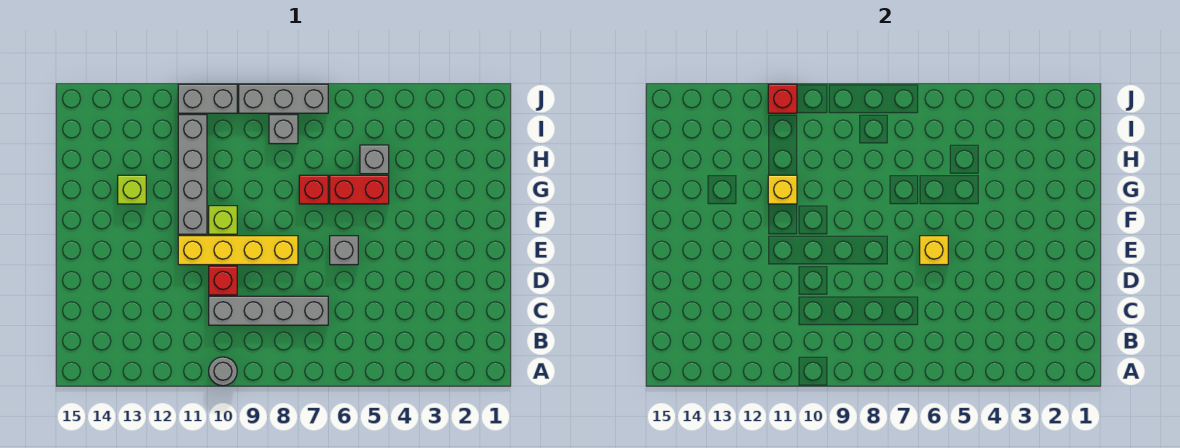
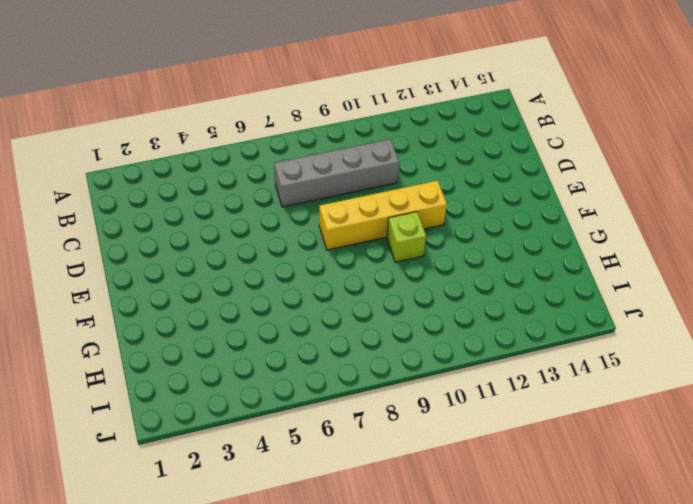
none -> grey round brick A10 level 1
none -> red brick D10 level 1
none -> grey brick E6 level 1

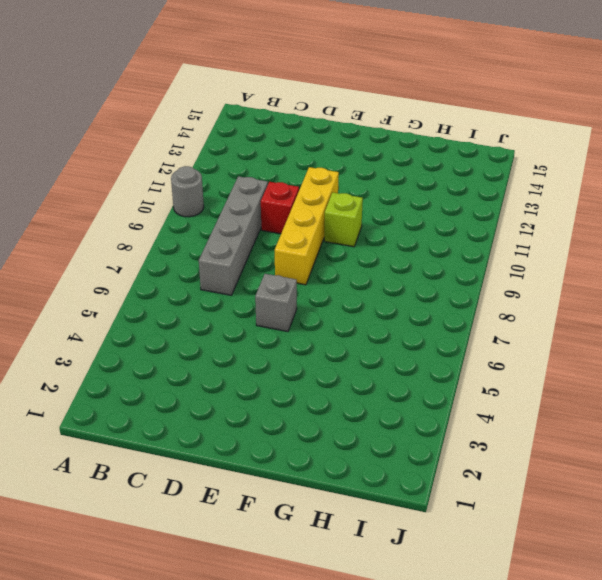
none -> grey brick F11:I11 level 1
none -> red brick G5:G6 level 1
none -> red brick G7 level 1

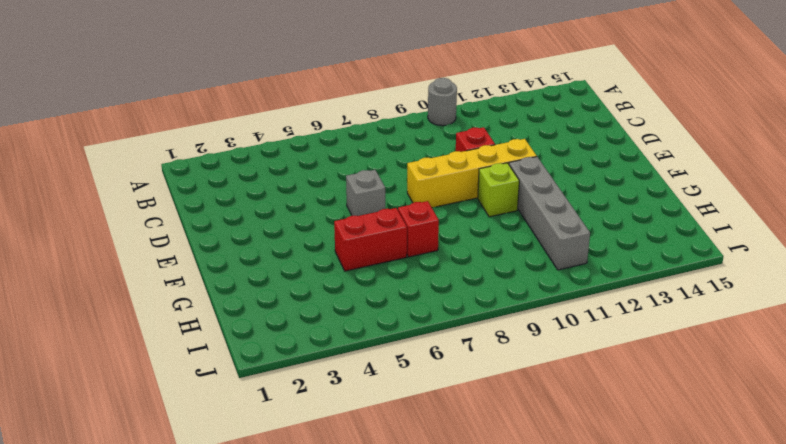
none -> grey brick C7:C10 level 1
none -> lime brick G13 level 1
none -> grey brick H5 level 1

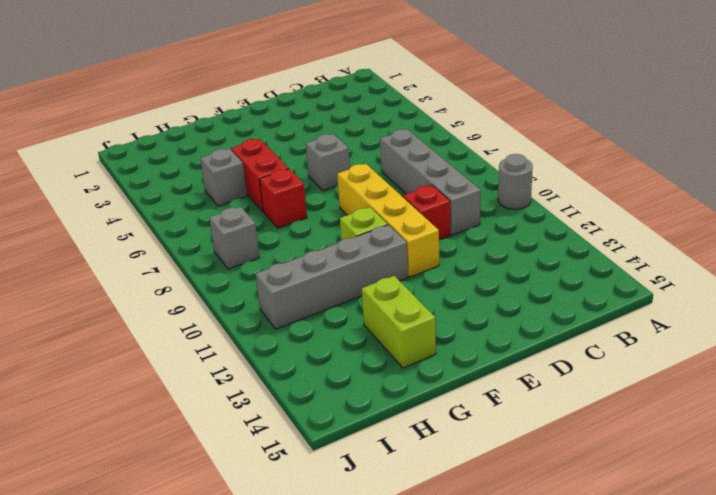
lime brick G13:G14 level 1 -> lime brick G13 level 1
none -> grey brick J7:J9 level 1
none -> grey brick J10:J11 level 1
none -> yellow brick E6 level 2

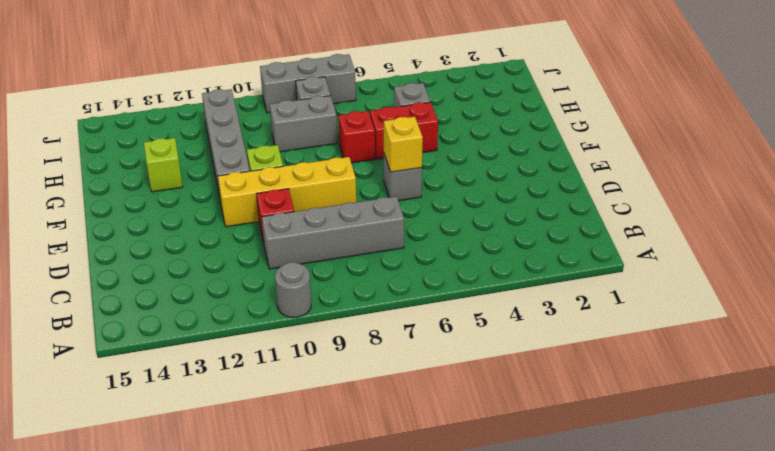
grey brick H8:H9 level 1 -> grey brick J10:J11 level 1
none -> yellow brick G11 level 2
none -> red brick J11 level 2

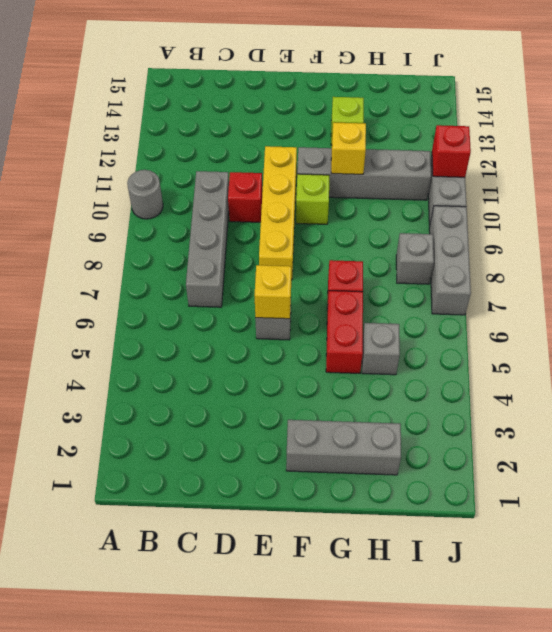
grey brick F2:H2 level 1 -> none

